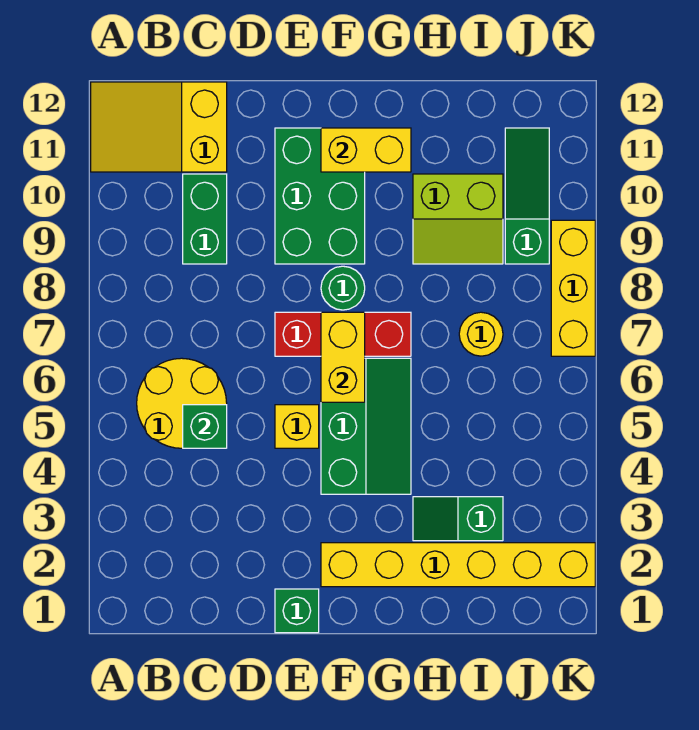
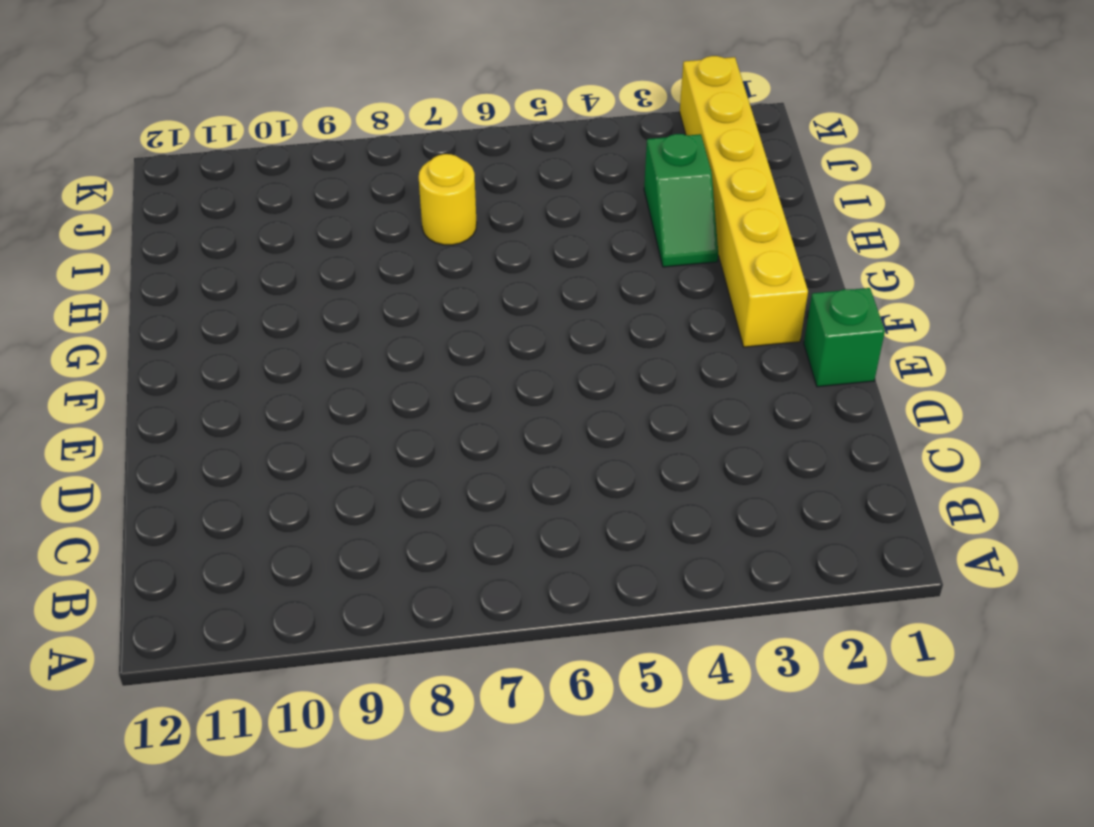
none -> yellow slope A11:C12 level 1 top C
none -> yellow round brick B5:C6 level 1
none -> green brick C9:C10 level 1

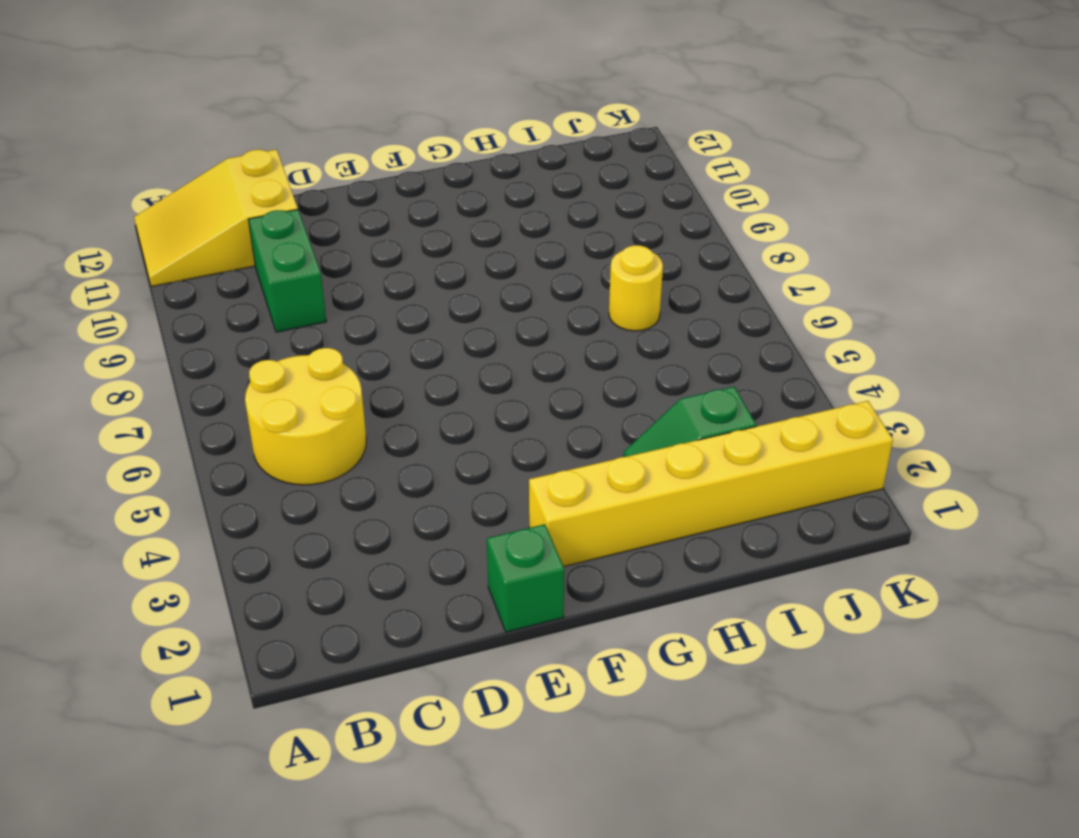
none -> yellow brick E5 level 1
none -> red brick E7:G7 level 1
none -> green brick E9:F11 level 1

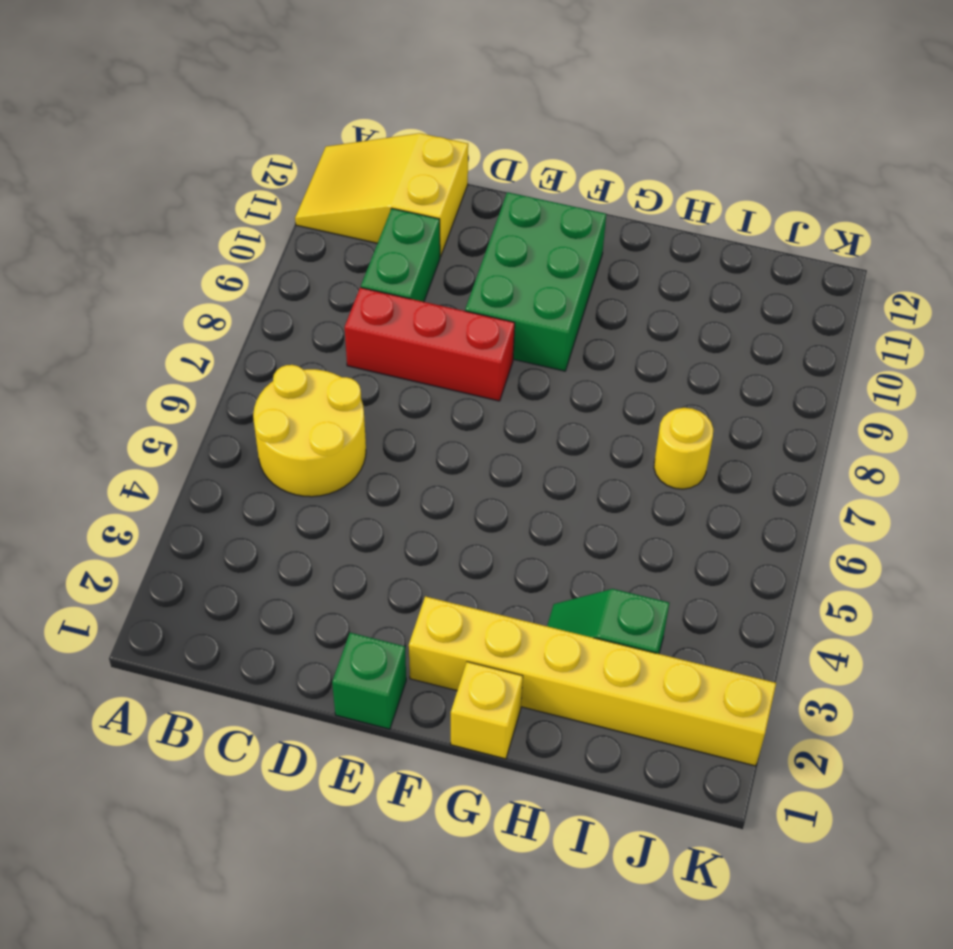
red brick C8:E8 level 1 -> red brick E7:G7 level 1
yellow brick G1 level 1 -> yellow brick E5 level 1
none -> green slope F4:G6 level 1 top F
none -> green round brick F8 level 1
none -> lime slope H9:I10 level 1 top 10

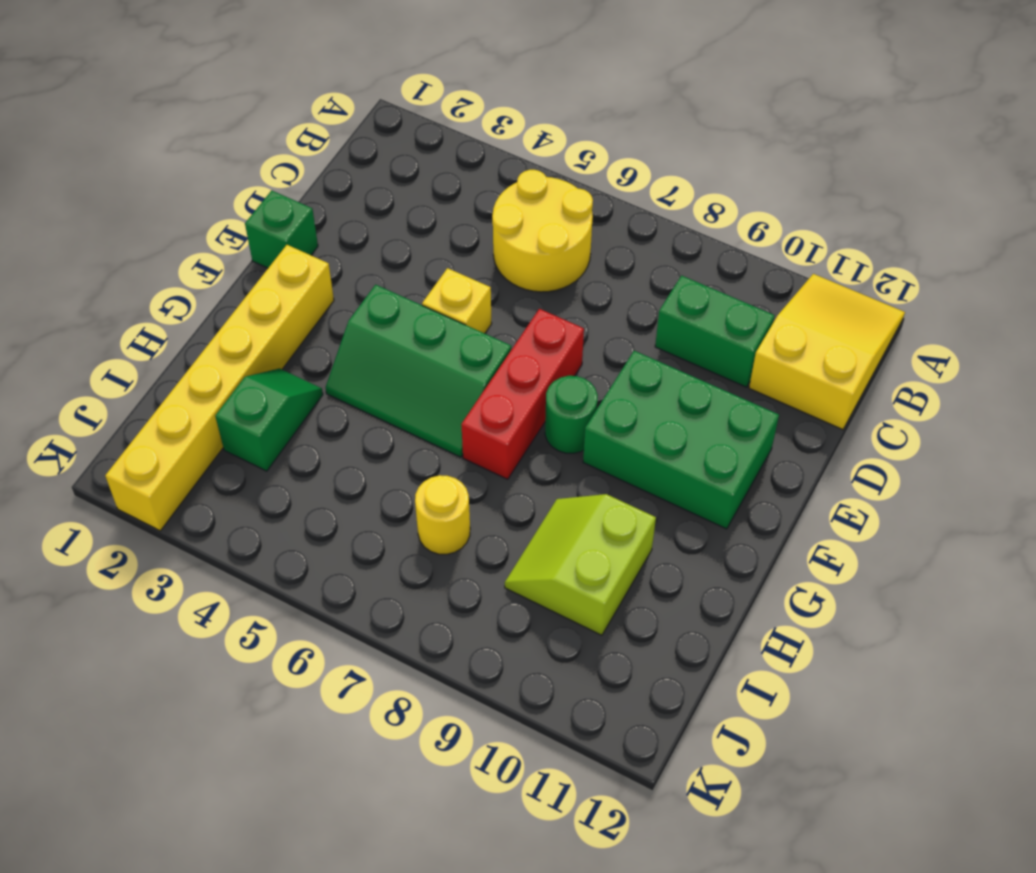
none -> green slope J9:J11 level 1 top 9
none -> yellow brick K7:K9 level 1
none -> green brick C5 level 2

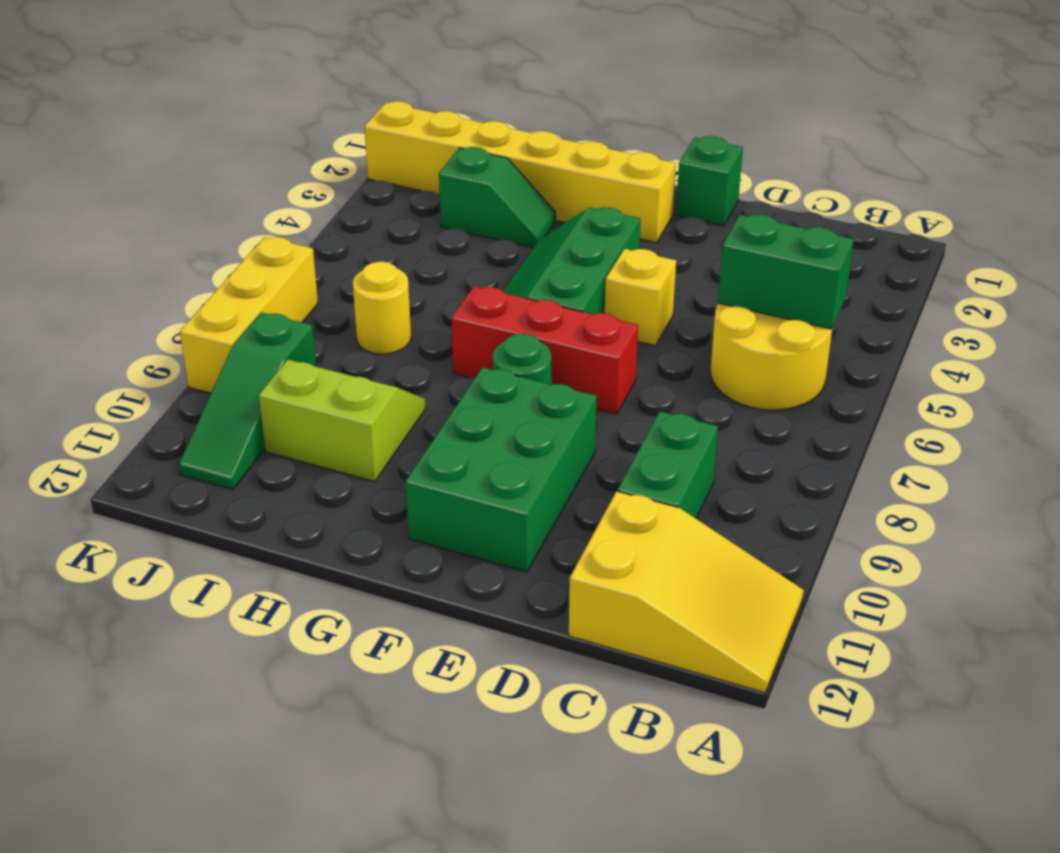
green brick B5:C5 level 2 -> green brick C5 level 2
none -> yellow brick F6:F7 level 2
none -> yellow brick F11:G11 level 2

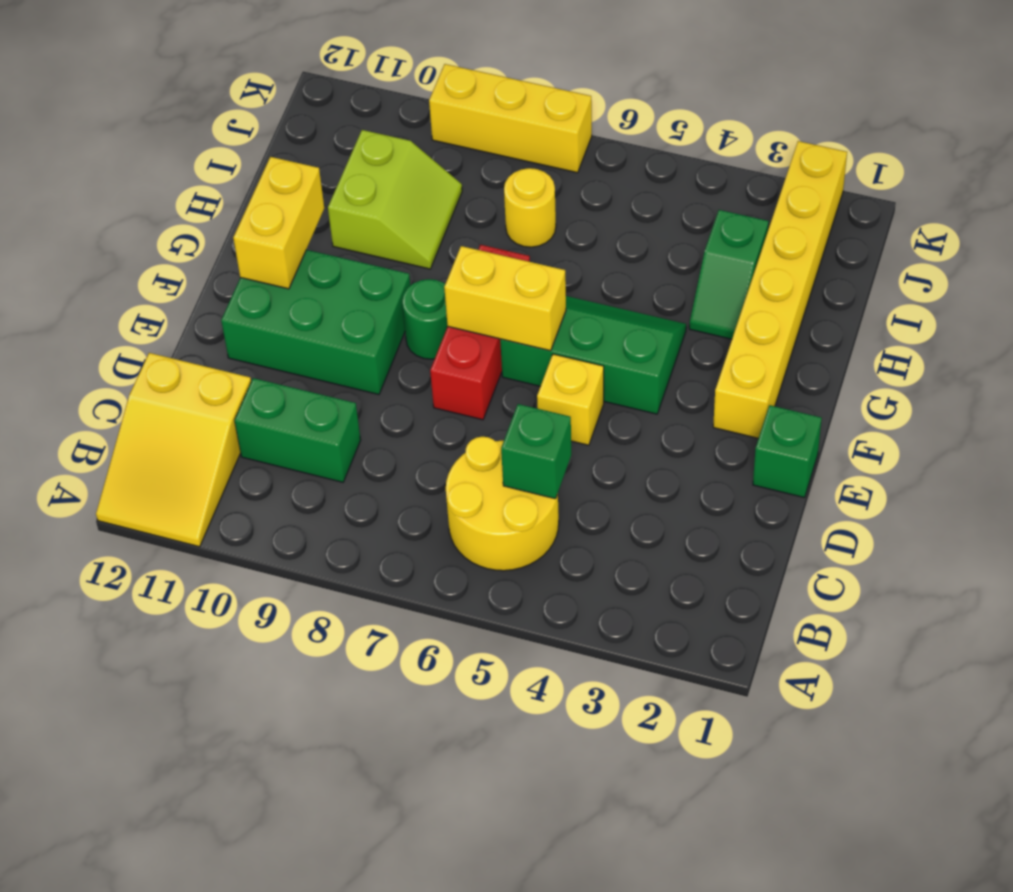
none -> green slope J9:J11 level 1 top 9

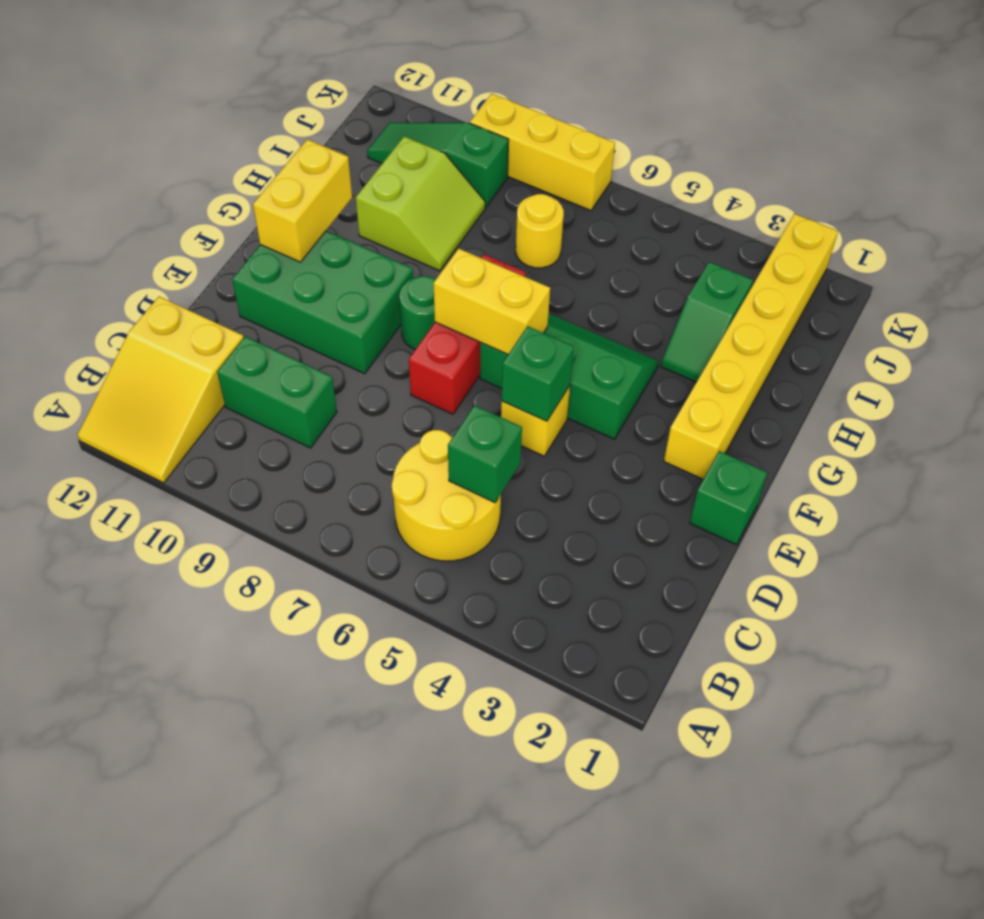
green brick E5 level 2 -> none

